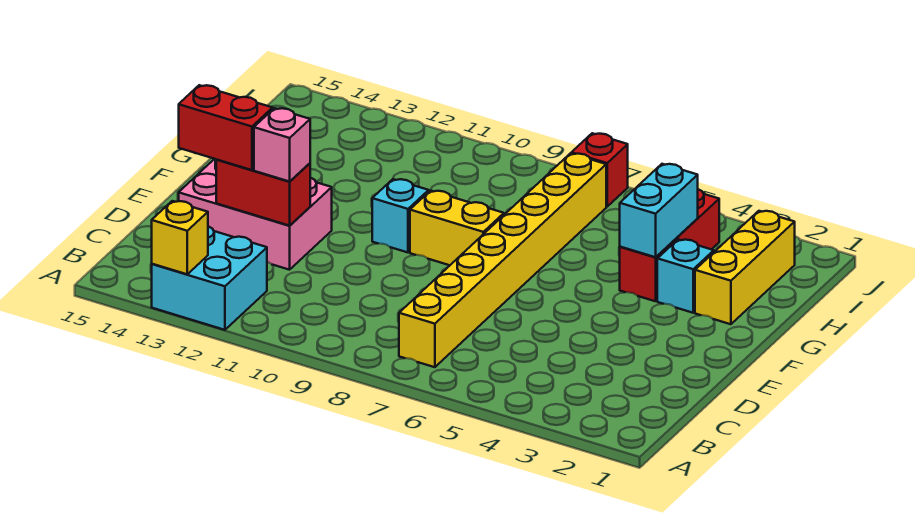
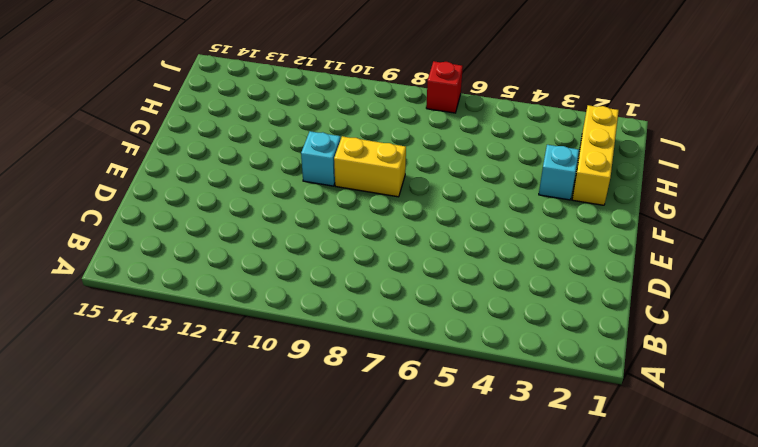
none -> cyan brick A12:B13 level 1
none -> yellow brick B7:I7 level 1
none -> pink brick D12:E14 level 1

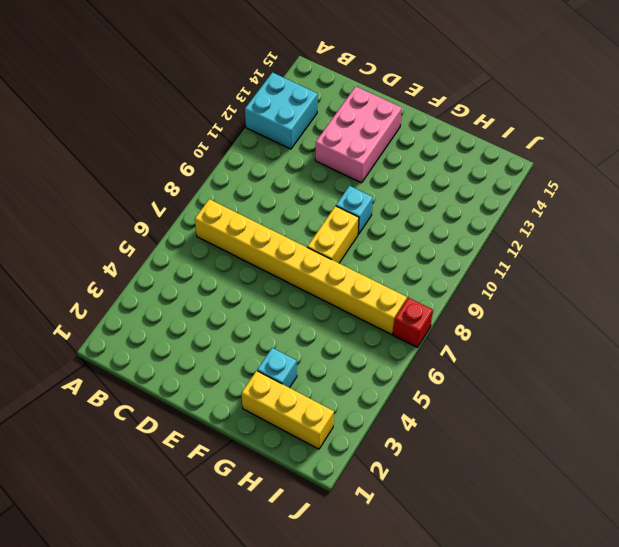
none -> red brick G4:I4 level 1
none -> yellow brick A13 level 2
none -> red brick D12:D13 level 2

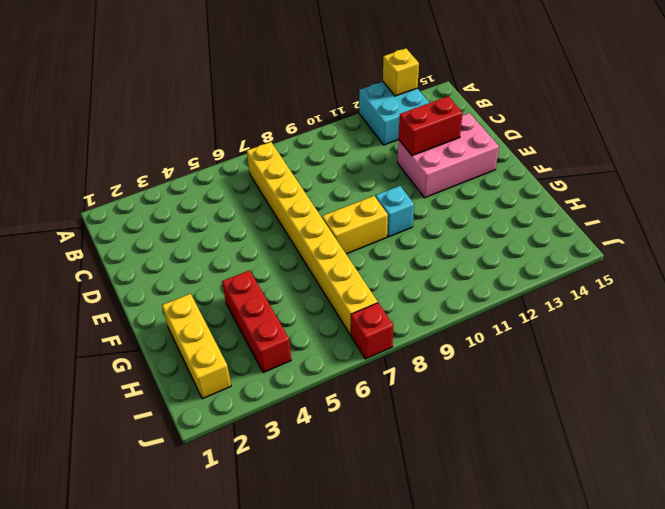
none -> cyan brick G3 level 1
none -> cyan brick G4:H4 level 2
none -> pink brick D12 level 3

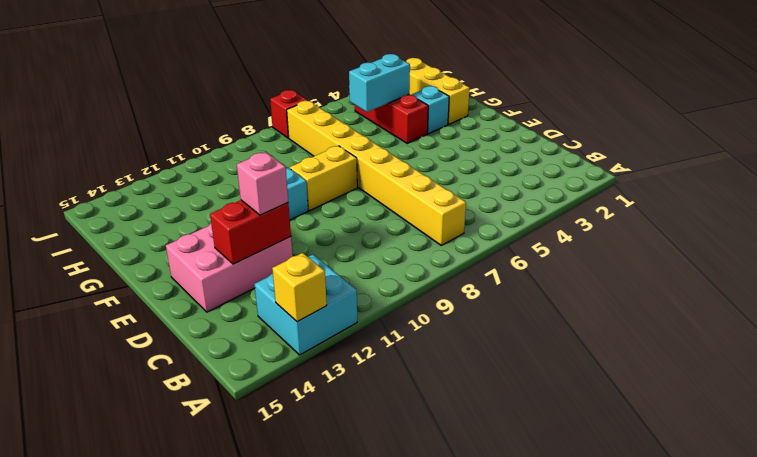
cyan brick H4:H5 level 2 -> cyan brick G4:H4 level 2
none -> red brick D13:D14 level 3

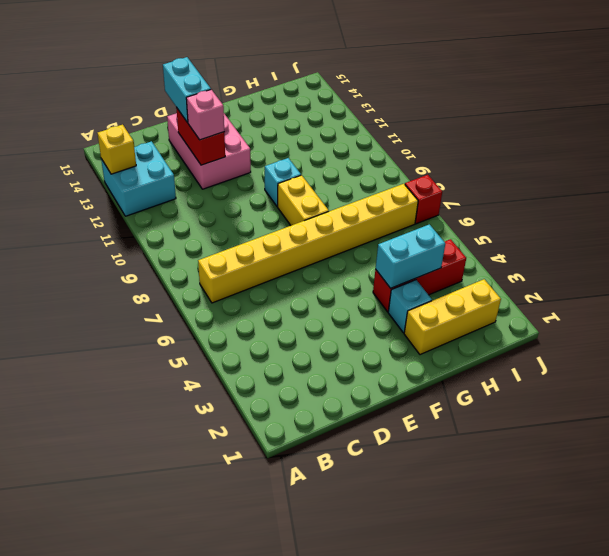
cyan brick D13:D14 level 3 -> red brick D13:D14 level 3

